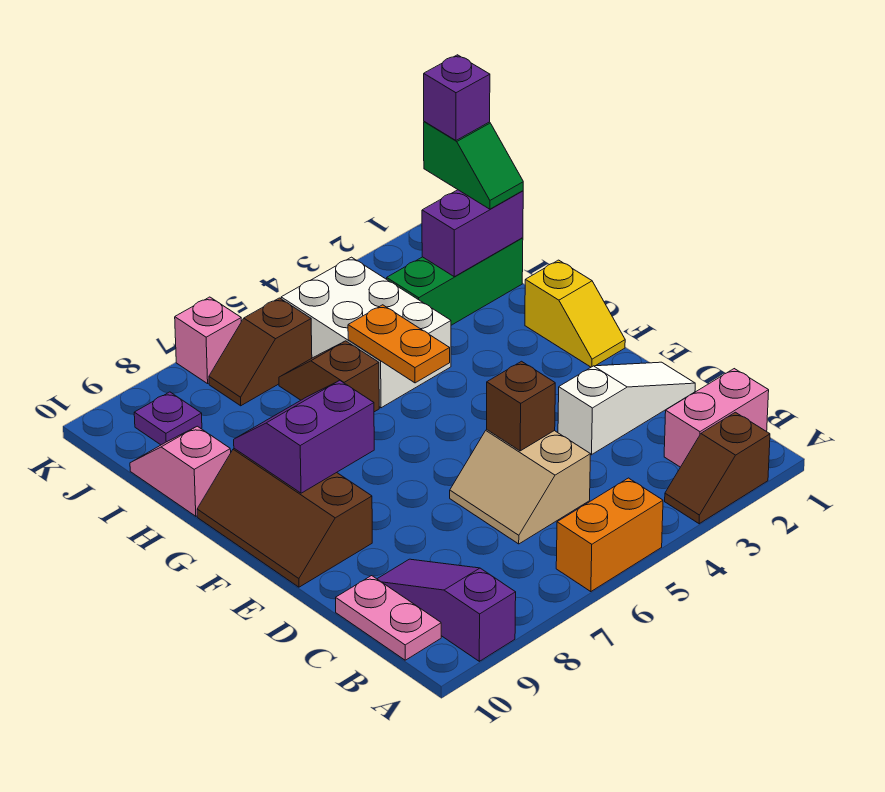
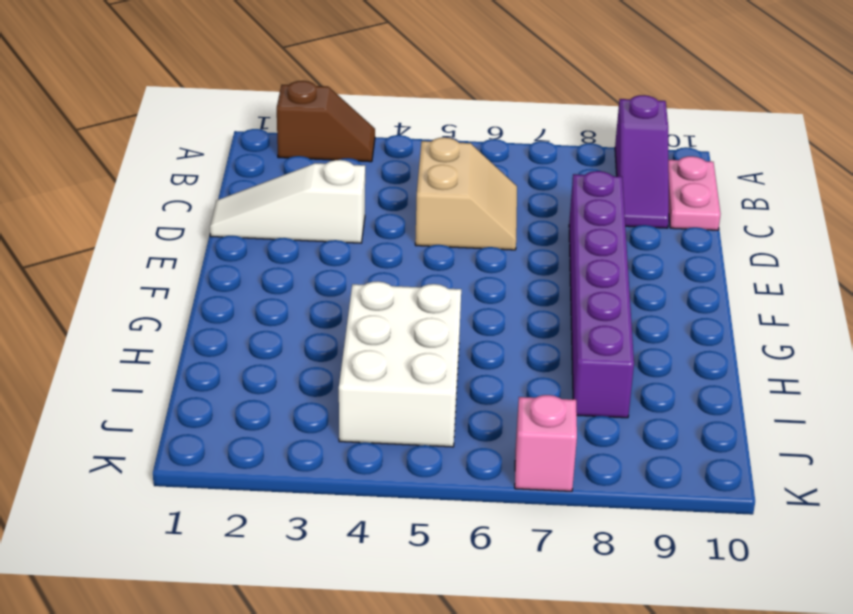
purple brick D8:I8 level 1 -> none
none -> orange brick A5:A6 level 1
none -> pink brick B1:B2 level 1
none -> brown slope E9:G10 level 1 top 9

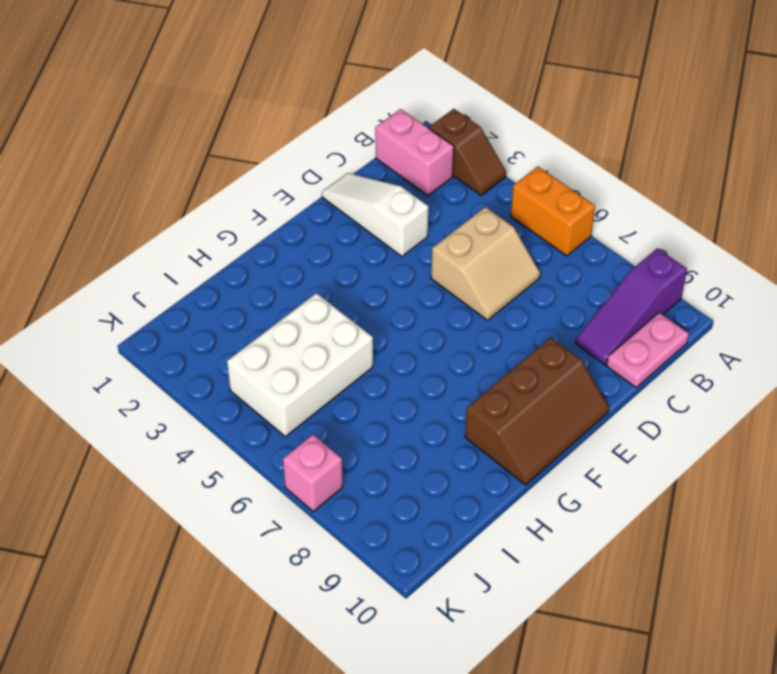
none -> yellow slope F1:G1 level 1 top G
none -> brown slope H6:I6 level 1 top H
none -> pink slope H10:I10 level 1 top H

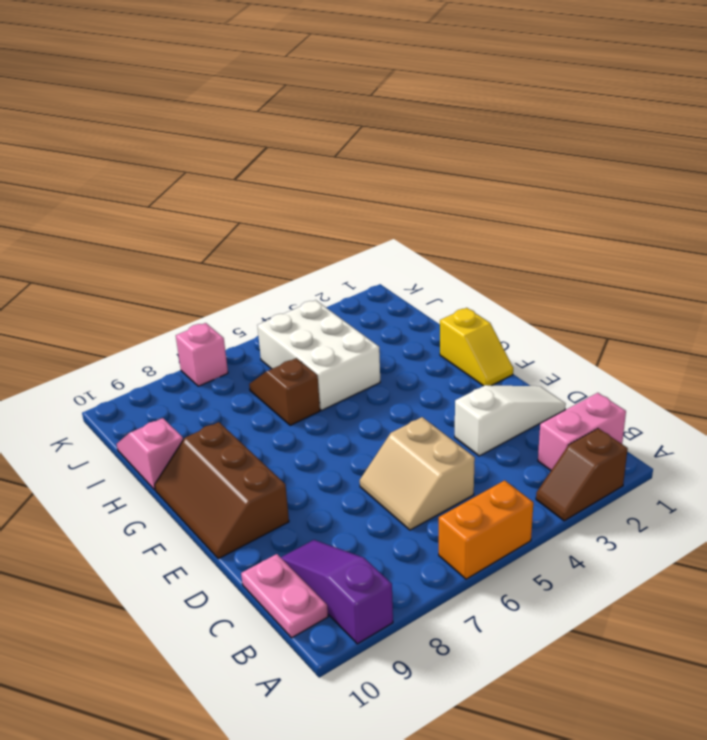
none -> green brick I1:I3 level 1
none -> brown slope J6:J7 level 1 top 6
none -> purple plate J9 level 1

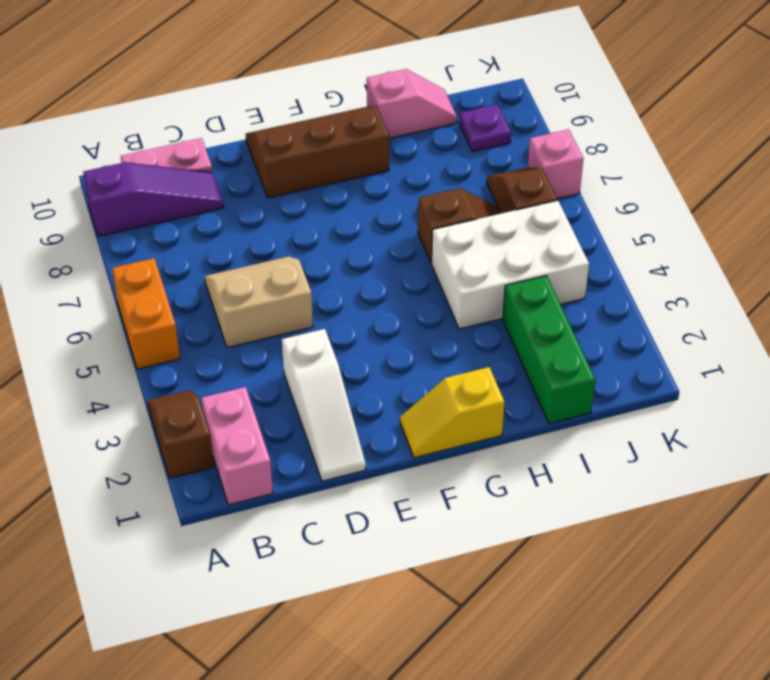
none -> brown brick D5 level 2
none -> purple slope F8:G9 level 2 top F
none -> orange plate G5:H5 level 2

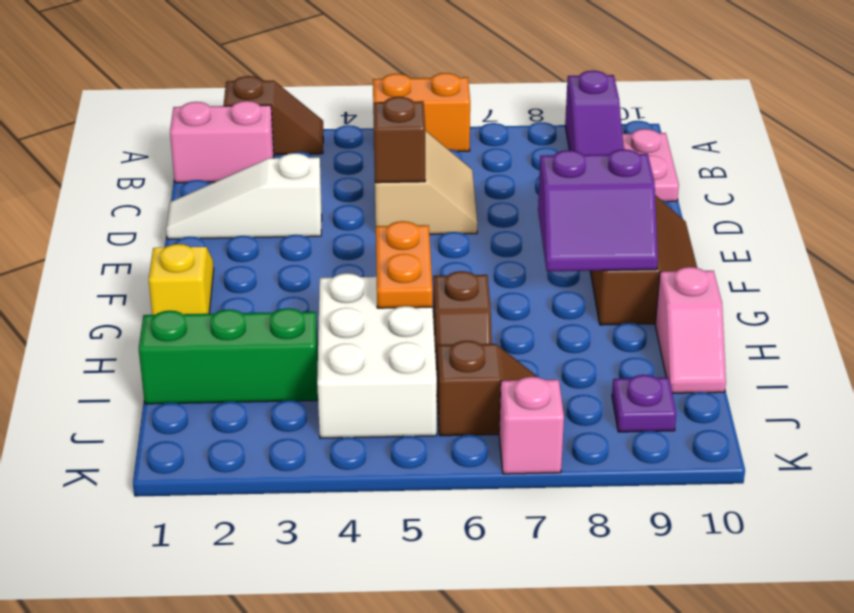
none -> purple brick I1:I2 level 2
none -> green slope I1:J1 level 3 top J
none -> purple brick J1 level 4

